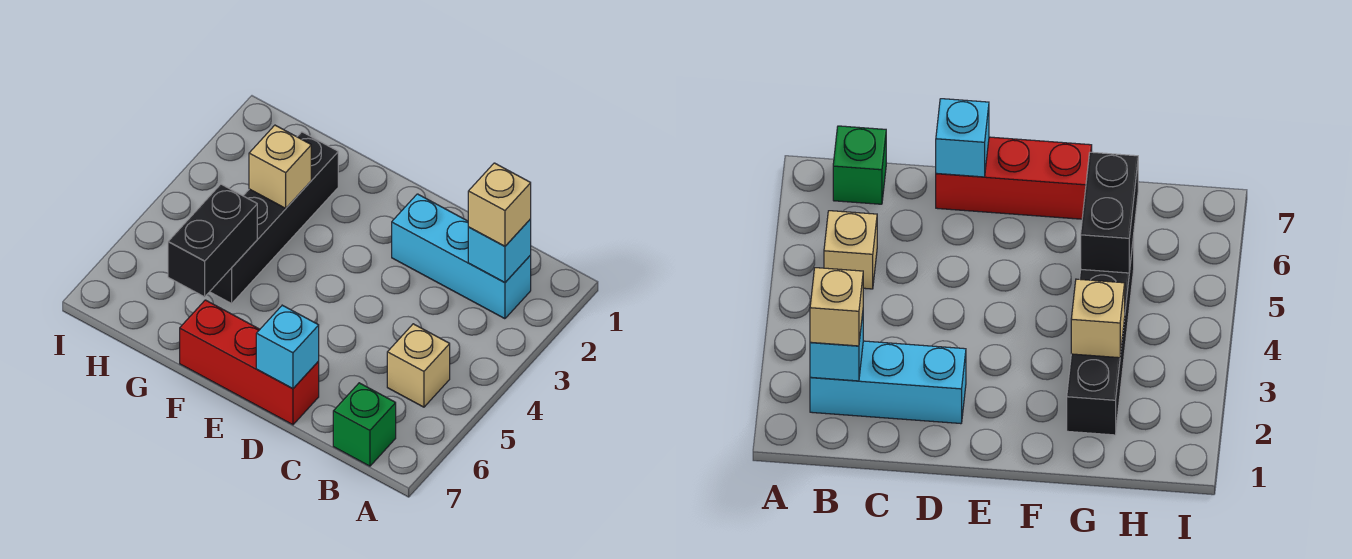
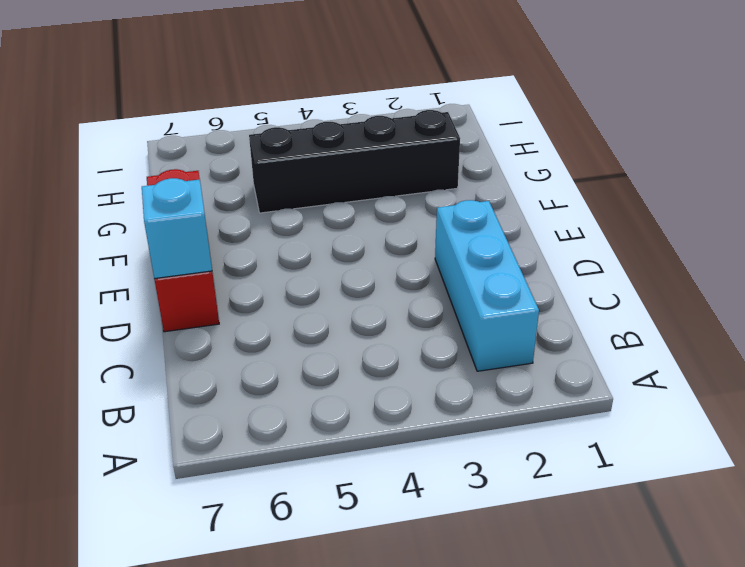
none -> tan brick B5 level 1
none -> green brick B7 level 1

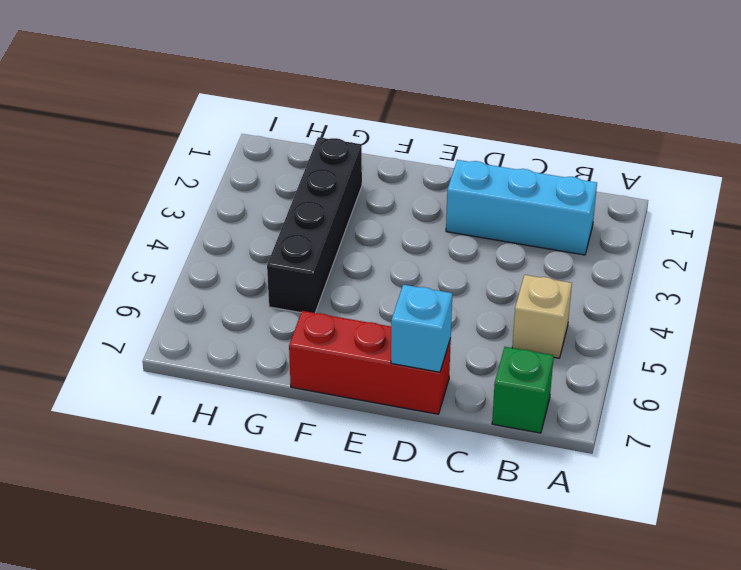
none -> cyan brick B2 level 2
none -> tan brick G3 level 2

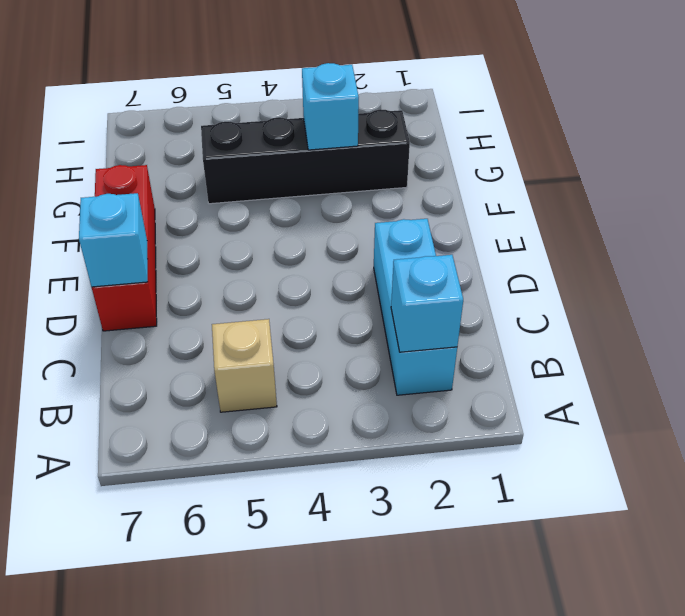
cyan brick G3 level 2 -> tan brick G3 level 2
none -> green brick B7 level 1
none -> black brick G5:G6 level 2

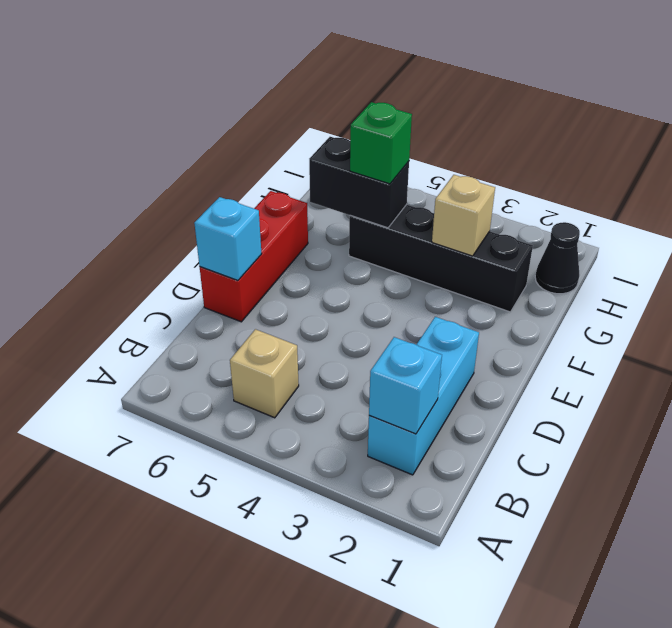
green brick G5 level 3 -> green brick B7 level 1
black cone H1 level 1 -> none
none -> tan brick B2 level 3

